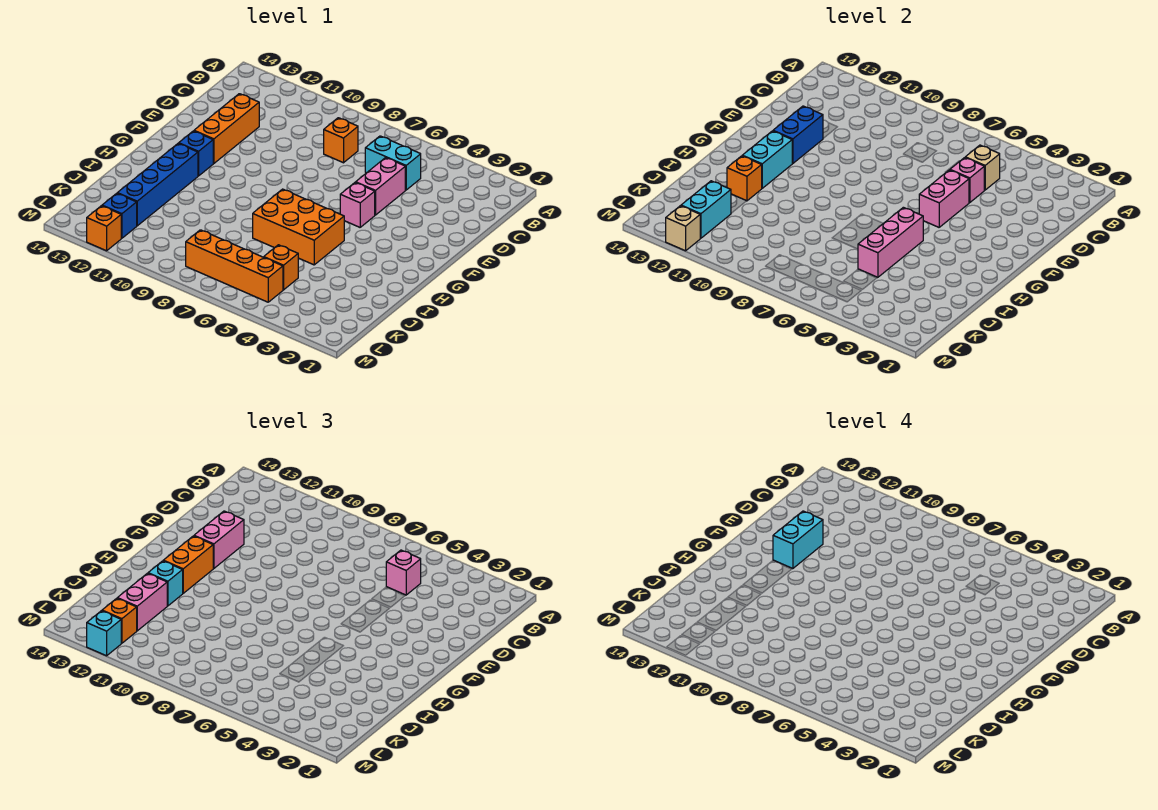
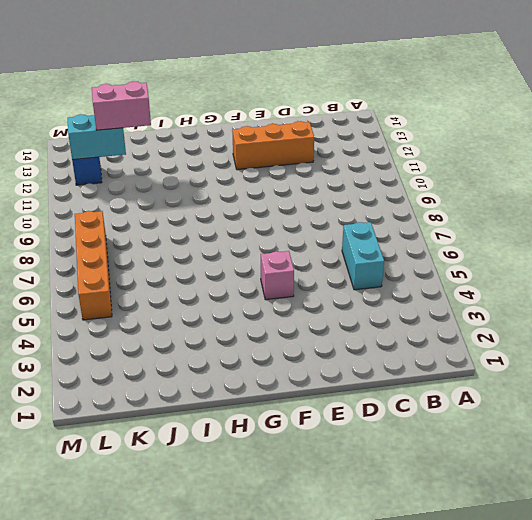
none -> orange brick C8 level 1
none -> pink brick D5:E5 level 1
none -> blue brick G12 level 1

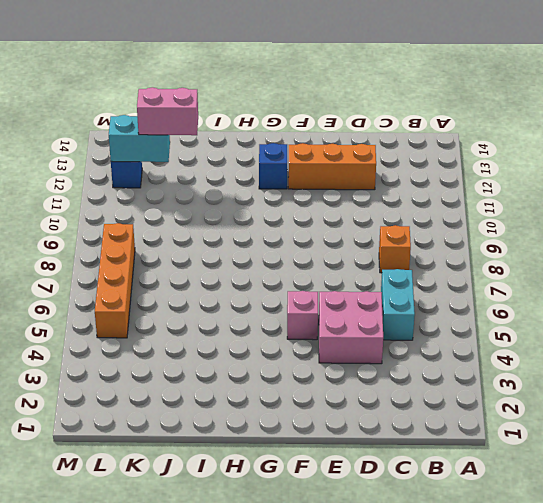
pink brick D4:E5 level 1 -> pink brick D5:E5 level 1
none -> orange brick H5:I7 level 1
none -> blue brick H12:K12 level 1
none -> orange brick K5 level 1

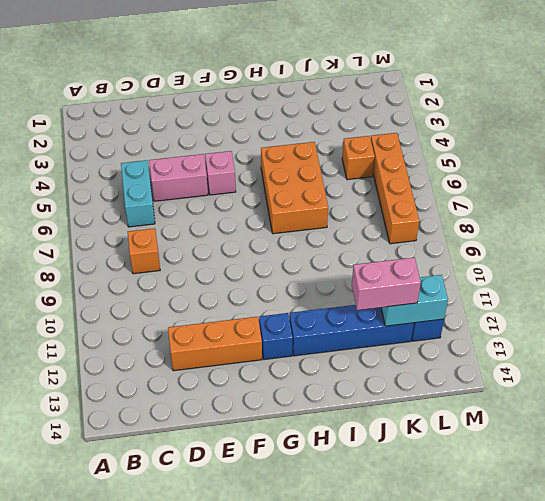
none -> orange brick M12 level 1
none -> tan brick C5 level 2
none -> pink brick D5 level 2

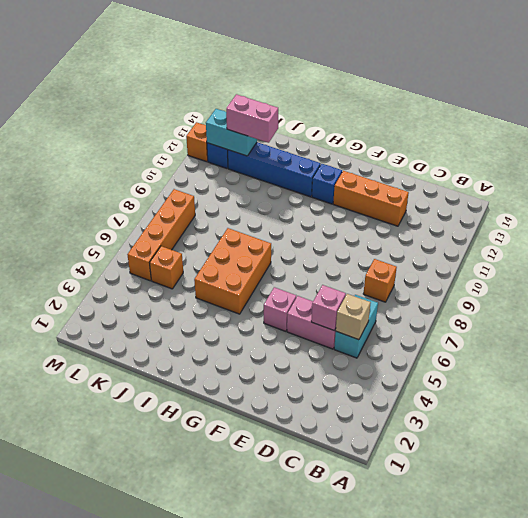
none -> pink brick E5:F5 level 2
none -> blue brick E12:F12 level 2
none -> cyan brick G12:H12 level 2

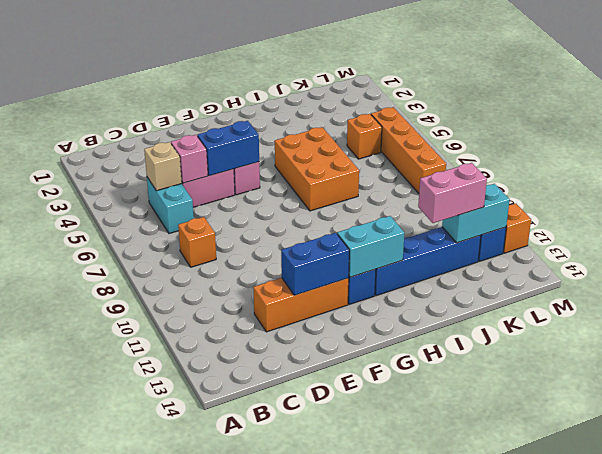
blue brick E5:F5 level 2 -> pink brick E5:F5 level 2
none -> pink brick H5:J5 level 2
none -> orange brick I12 level 2
none -> tan brick M12 level 2

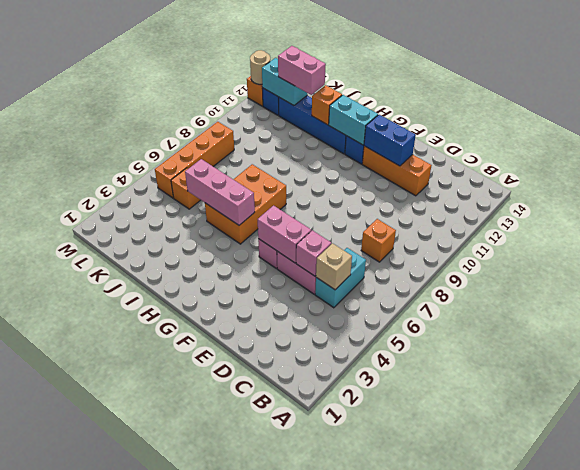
tan round brick M12 level 2 -> tan brick M12 level 2
none -> pink brick C5 level 3
none -> pink brick E12:F12 level 3
none -> orange brick G12:H12 level 3

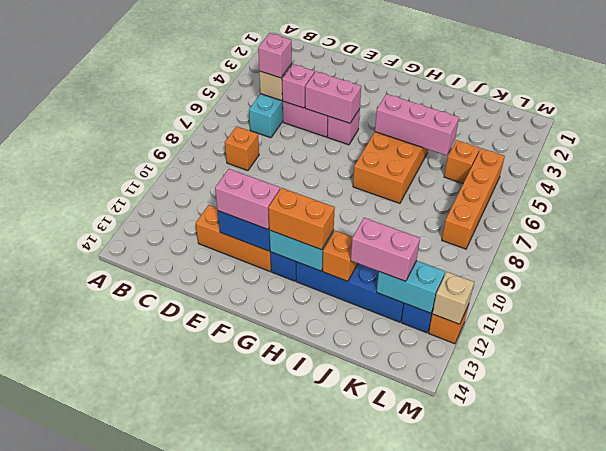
none -> cyan brick I12 level 3
none -> orange brick L12 level 3
none -> cyan brick M12 level 3

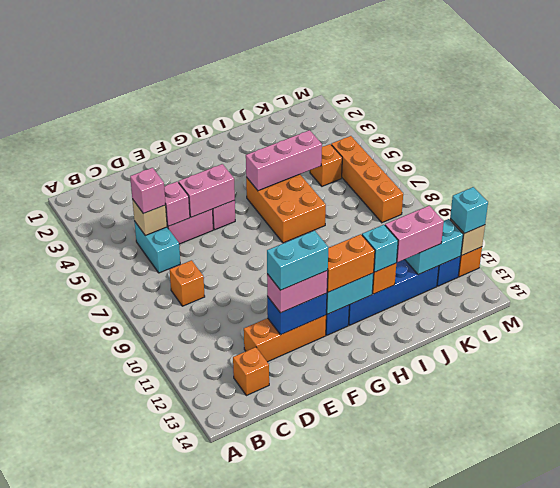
orange brick C13 level 1 -> orange brick L12 level 3

